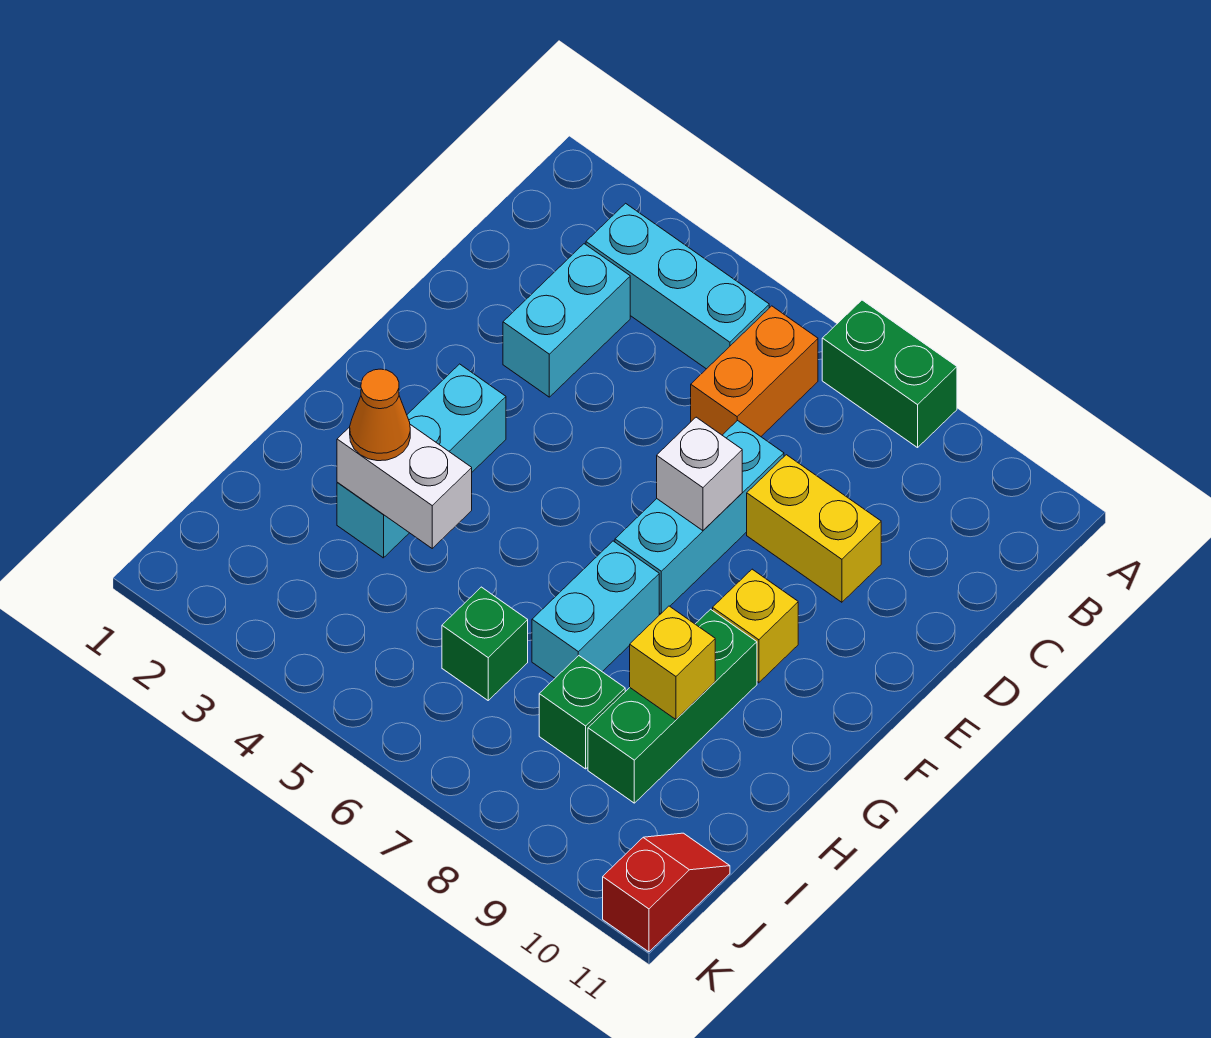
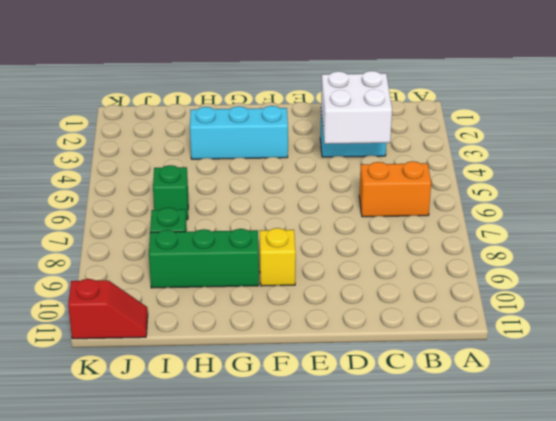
white brick C3:D4 level 2 -> none
none -> green brick A7:A8 level 1
none -> cyan brick B3:B5 level 1
none -> cyan brick D7:F7 level 1

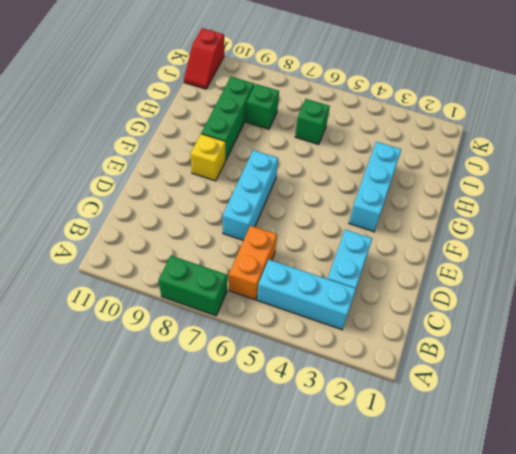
none -> yellow brick D8:D9 level 1
none -> cyan brick G7:H7 level 1
none -> white brick E7 level 2

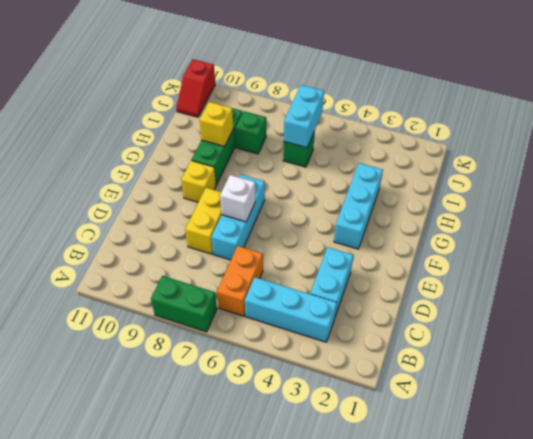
yellow brick D8:E8 level 1 -> yellow brick D8:D9 level 1
cyan brick I6:J6 level 2 -> cyan brick G7:H7 level 1
none -> white brick H3:H4 level 2
none -> orange cone H3 level 3

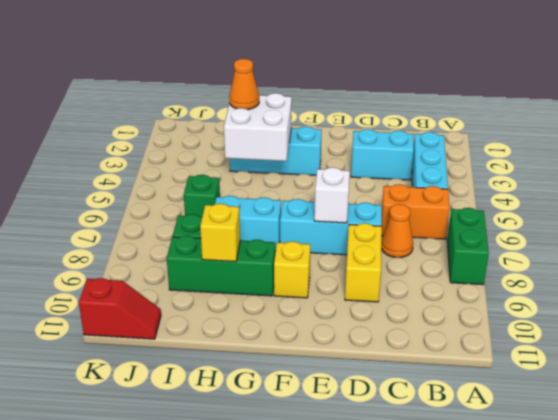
orange cone C7 level 1 -> none
white brick G3:H4 level 2 -> white brick H3:H4 level 2

